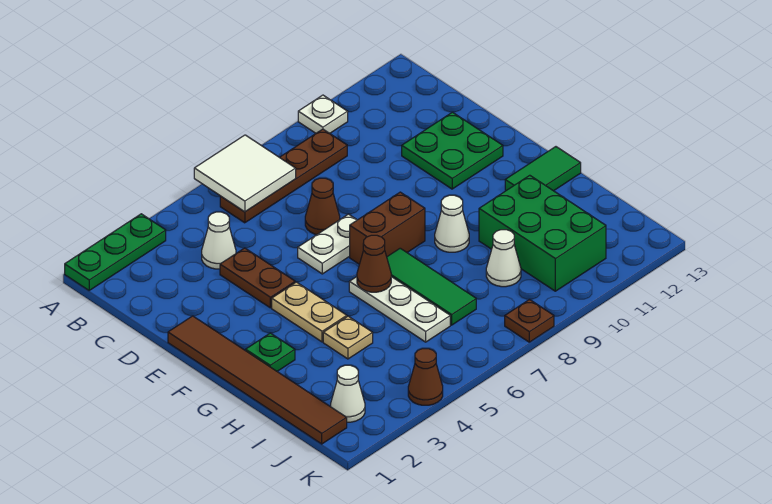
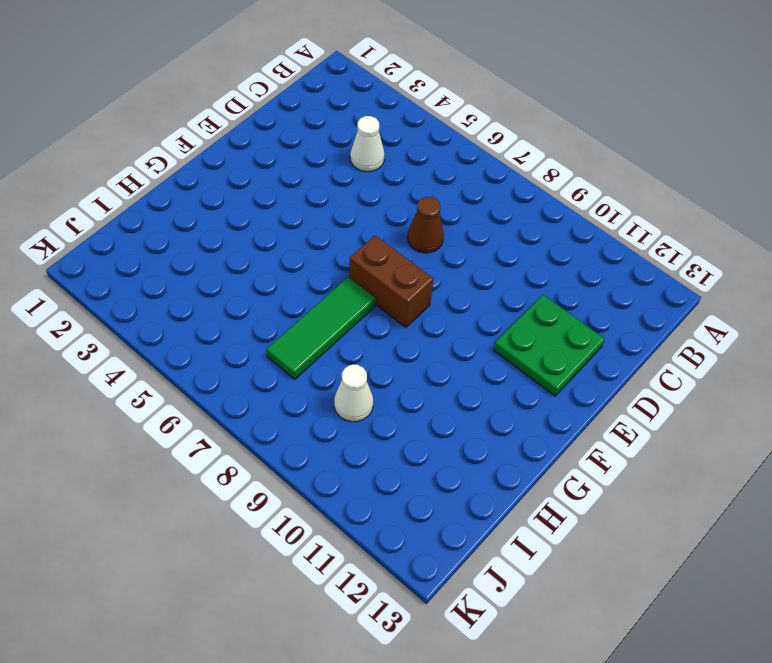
none -> green plate A1:A3 level 1
none -> white plate A10 level 1
none -> brown plate B6:B9 level 1

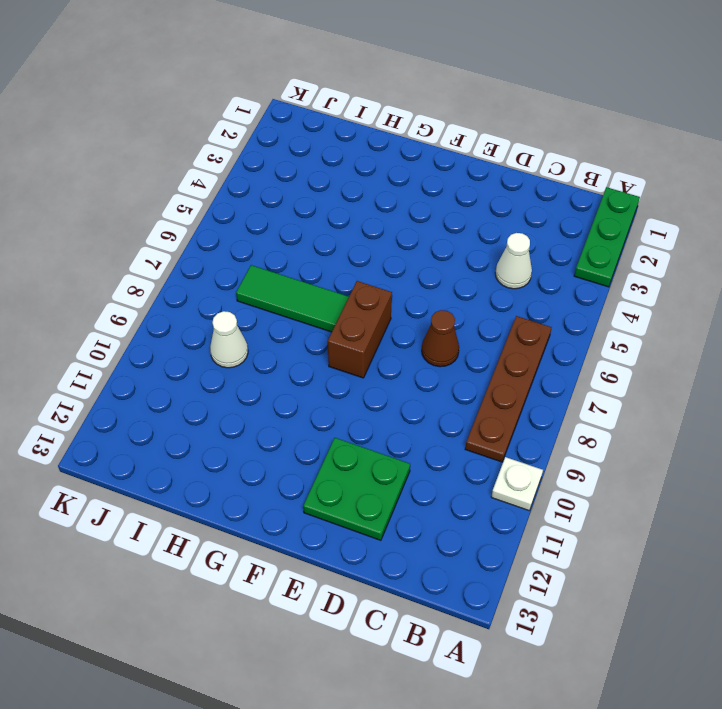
none -> brown plate D4:E4 level 1
none -> brown tile E1:J1 level 1
none -> white plate E6:E7 level 1

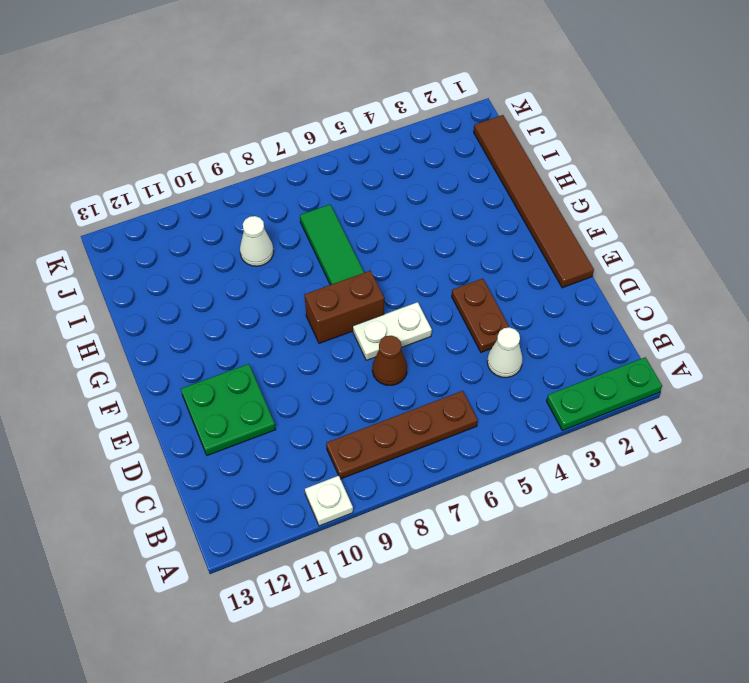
none -> tan plate F4:G4 level 1
none -> green plate G2 level 1
none -> white plate G6:I6 level 1

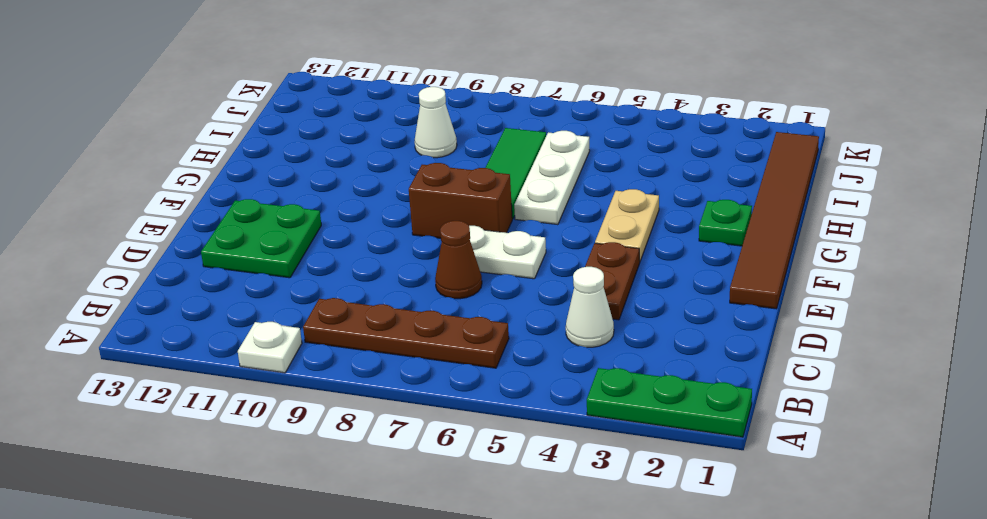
none -> white cone G9 level 1
none -> green tile G12:G13 level 1
none -> tan plate H4 level 1

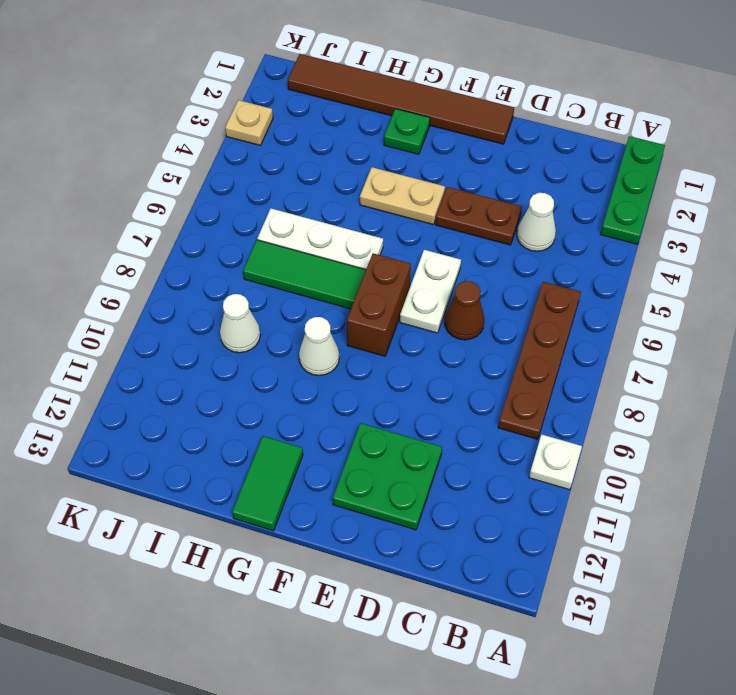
tan plate K3 level 1 -> tan plate H4 level 1
none -> green brick H10:J11 level 1
none -> white cone J2 level 1
none -> brown cone K4 level 1

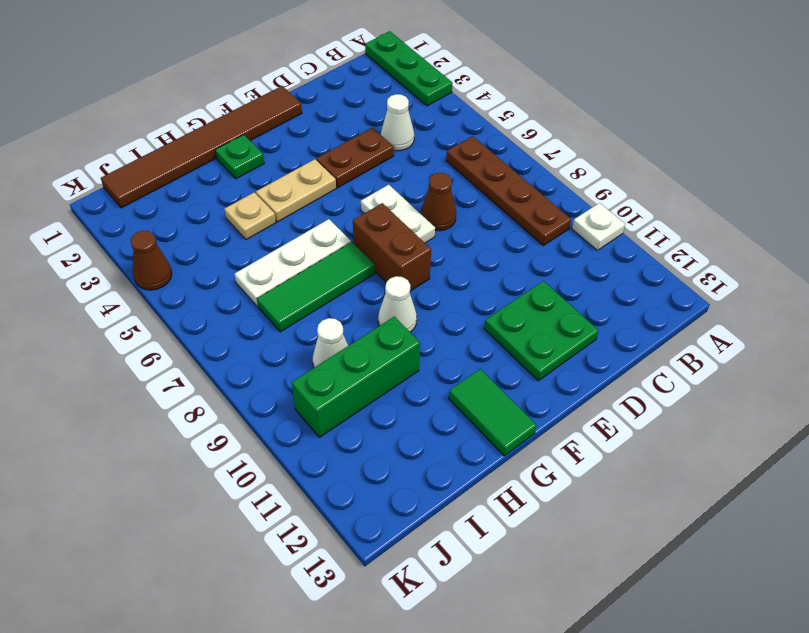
green brick H10:J10 level 1 -> green brick H10:J11 level 1
none -> white cone J2 level 1
none -> brown plate K8 level 1
none -> white tile A6:B7 level 2

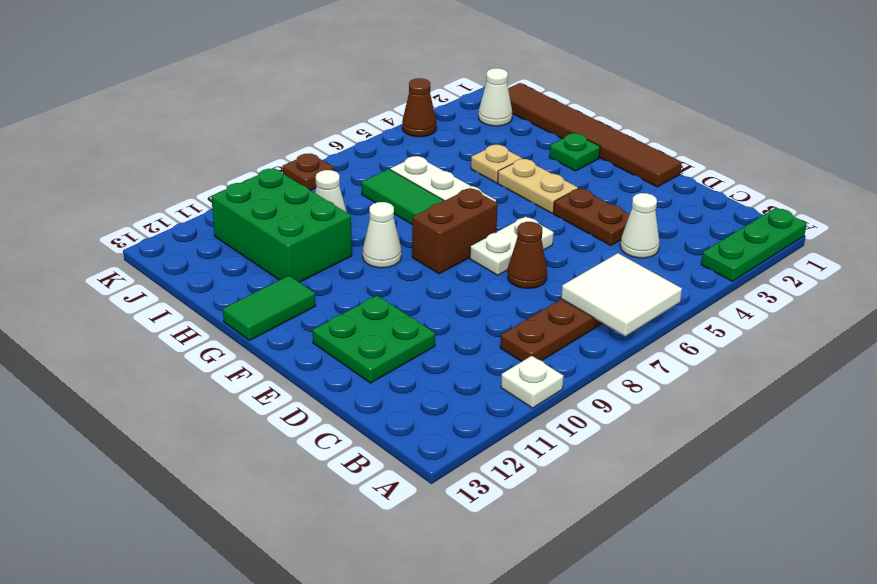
none -> brown cone G6 level 2

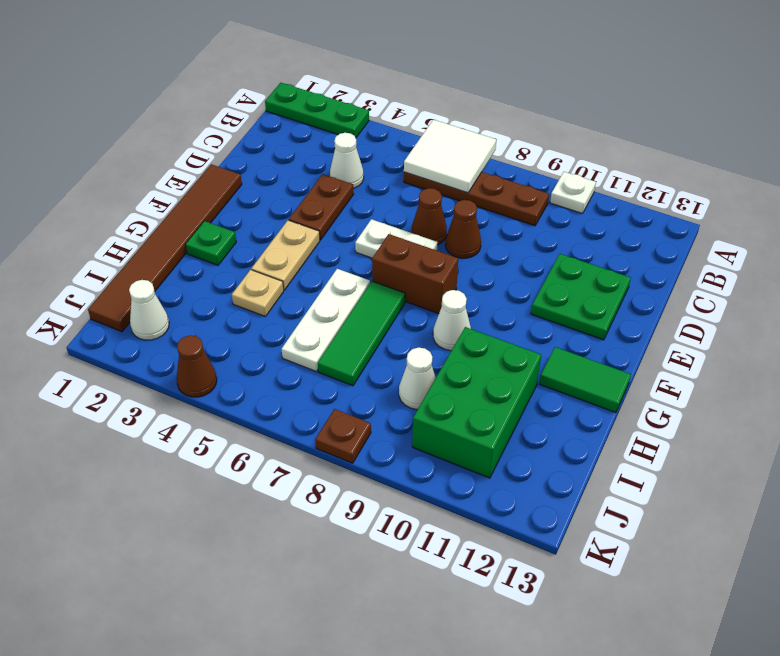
brown cone D8 level 1 -> brown cone G6 level 2

